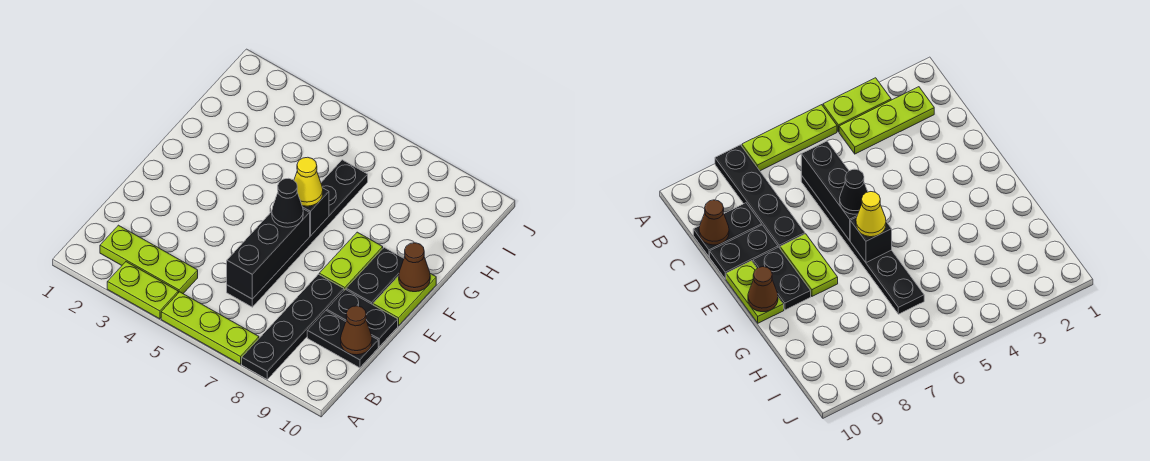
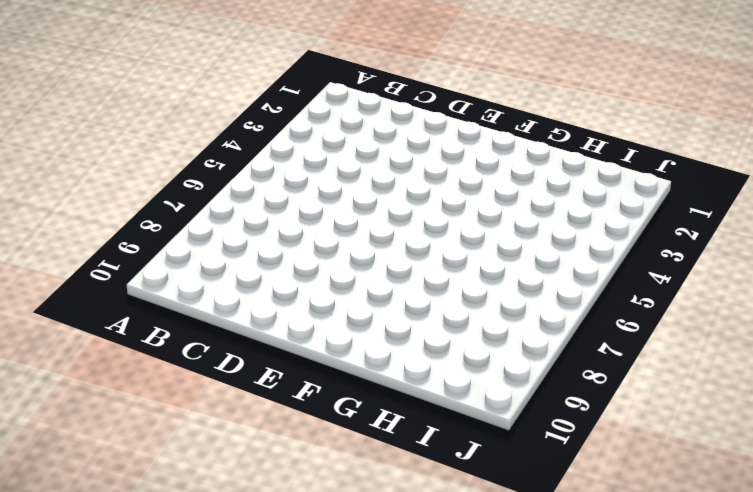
none -> lime plate A3:A4 level 1
none -> lime plate A5:A7 level 1
none -> black plate A8:D8 level 1

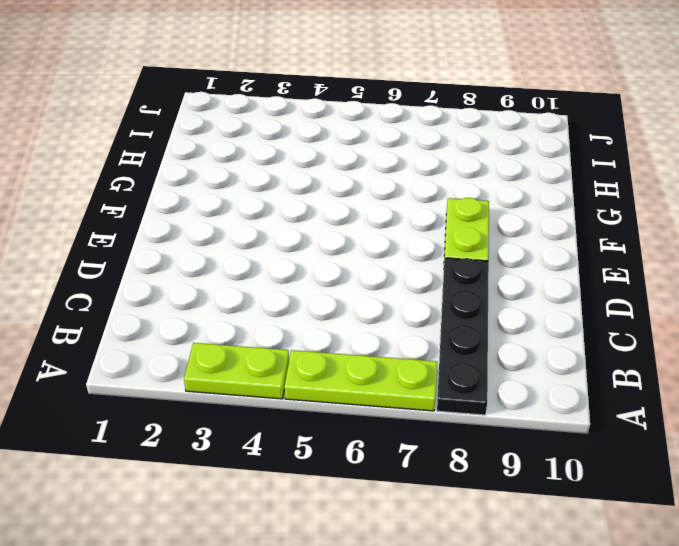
none -> lime plate B2:B4 level 1
none -> black plate C6:H6 level 1
none -> black plate C9:C10 level 1

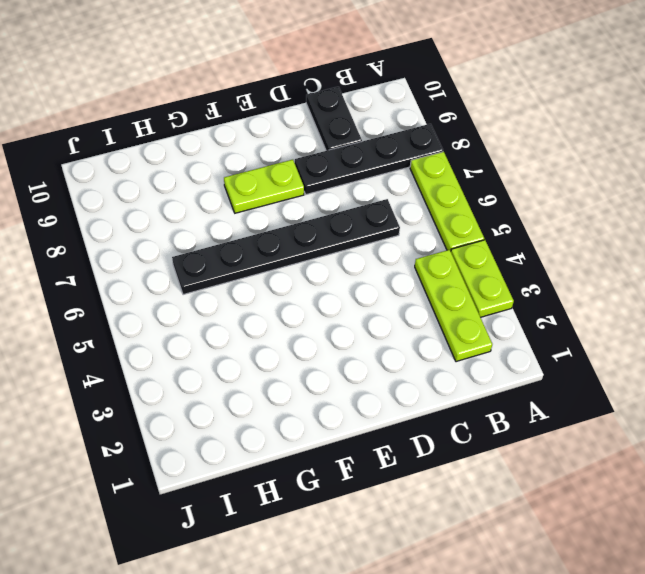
none -> black plate D9:D10 level 1
none -> black plate E9:F9 level 1
none -> lime plate E10:F10 level 1

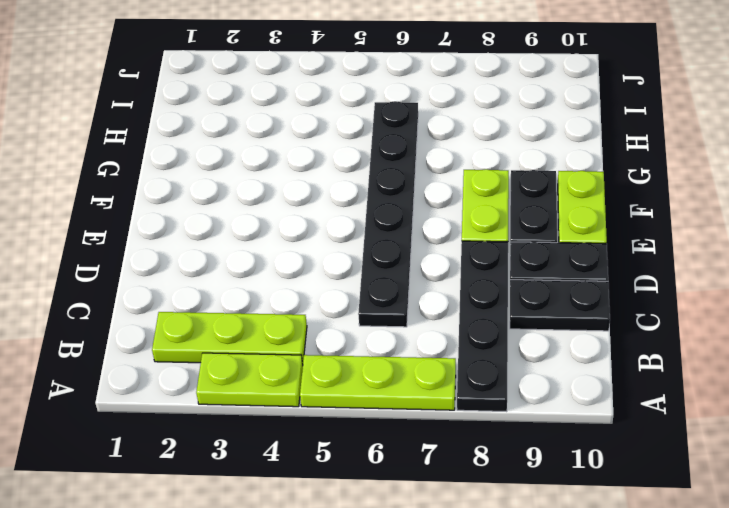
none -> black brick C6:E6 level 2
none -> brown cone C10 level 2
none -> black brick F6 level 2

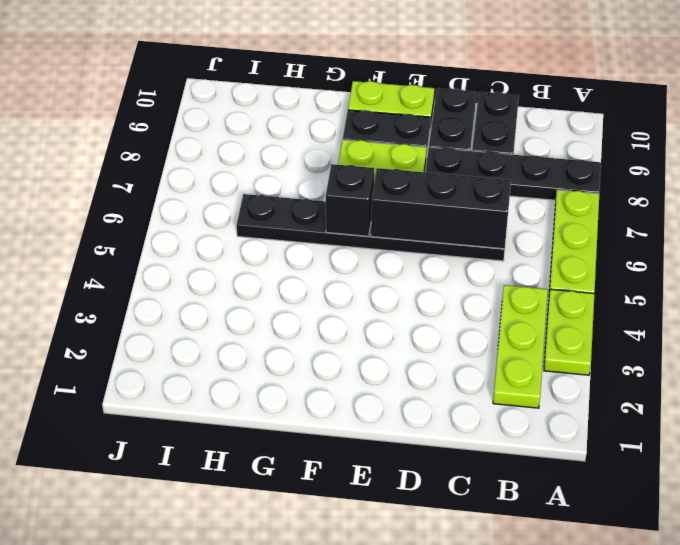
none -> brown cone C10 level 2
none -> brown cone F10 level 2
none -> black cone E6 level 3

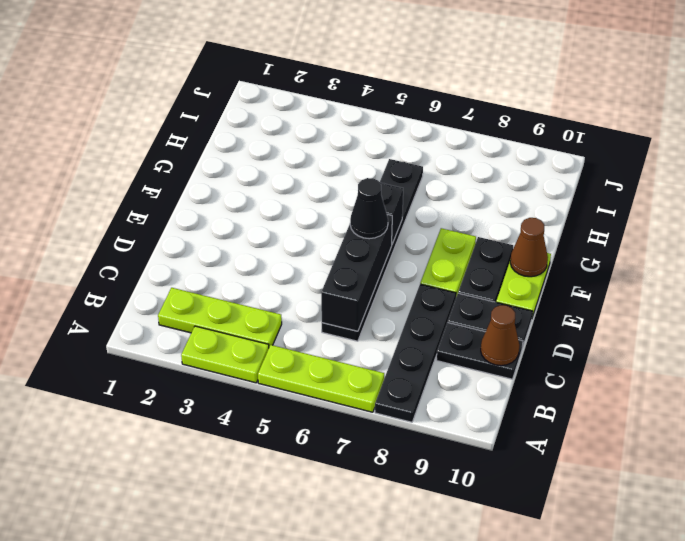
none -> yellow cone F6 level 3

